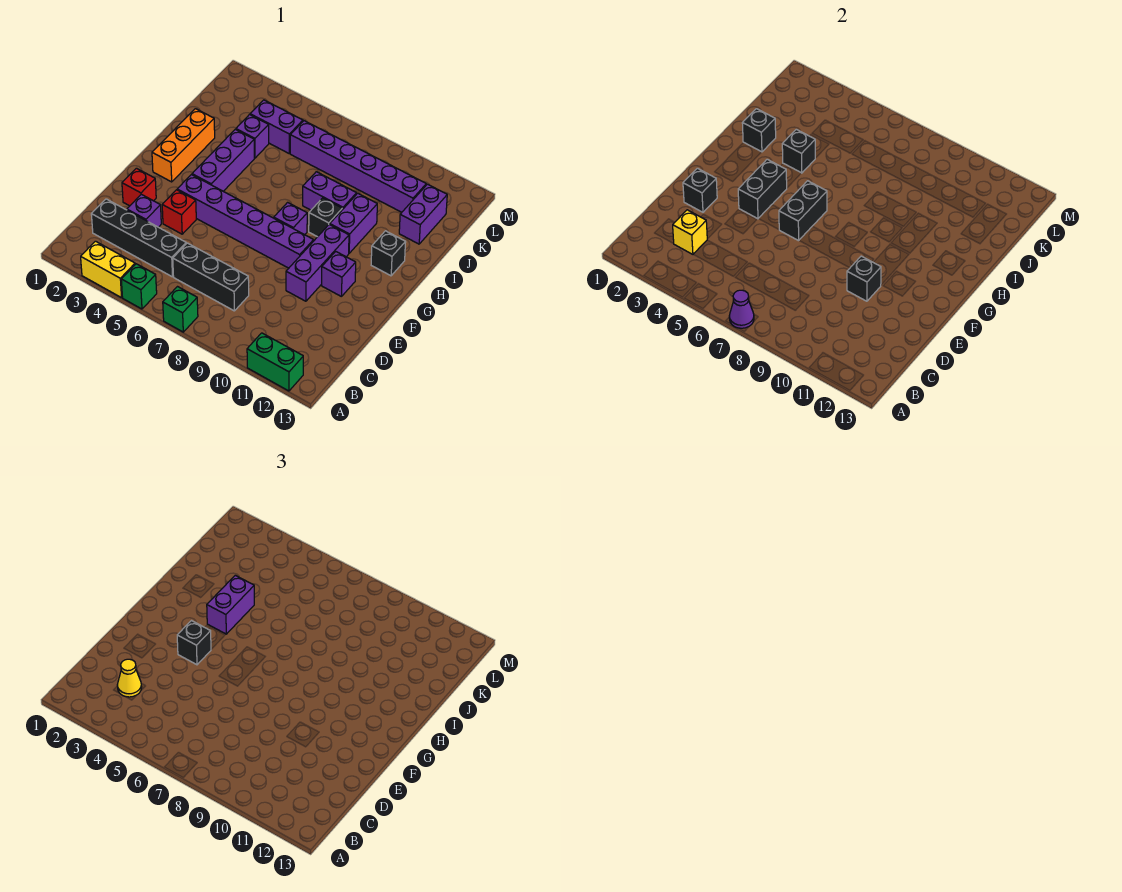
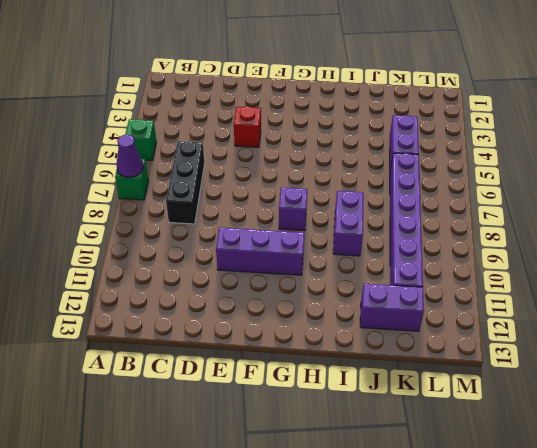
none -> yellow brick A3:A4 level 1
none -> green brick A11:A12 level 1
none -> black brick C2:C5 level 1
none -> purple brick D3 level 1

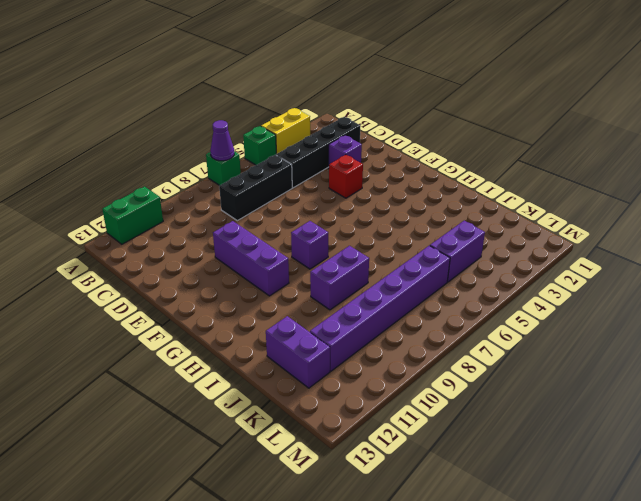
none -> red brick E2 level 1
none -> purple brick F4:F9 level 1
none -> purple brick F11 level 1
none -> orange brick G2:I2 level 1

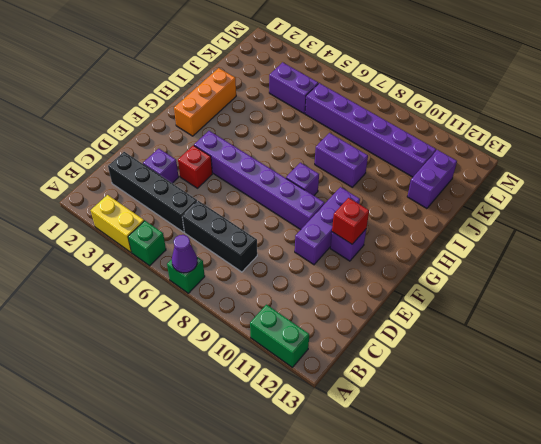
red brick F11 level 2 -> red brick E2 level 1
none -> purple brick G4:I4 level 1
none -> black brick H9 level 1
none -> purple brick H10:I10 level 1
none -> black brick H12 level 1

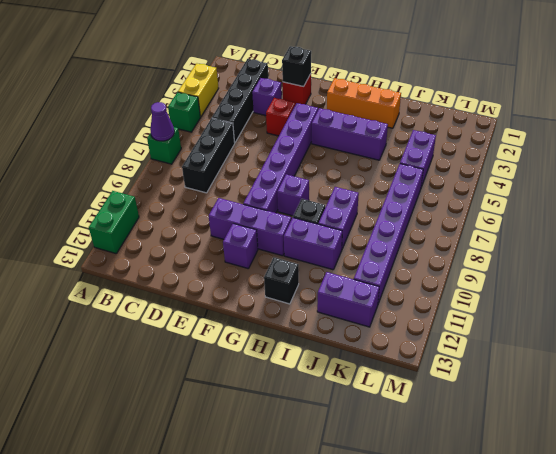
none -> purple brick J4 level 1
none -> yellow brick C3 level 2
none -> black brick E10 level 2
none -> black brick F4:G4 level 2

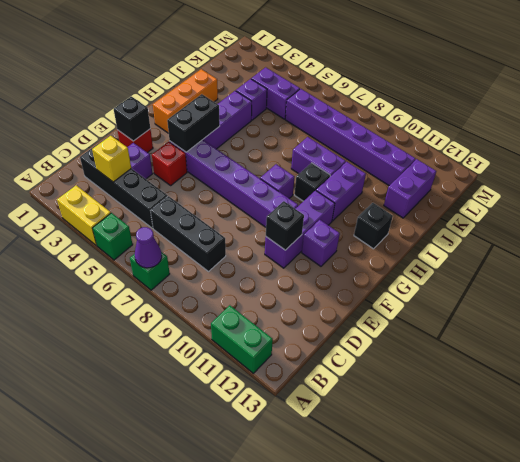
none -> black brick F6:G6 level 2
none -> black brick I2 level 2
none -> black brick I4 level 2
none -> yellow cone C3 level 3

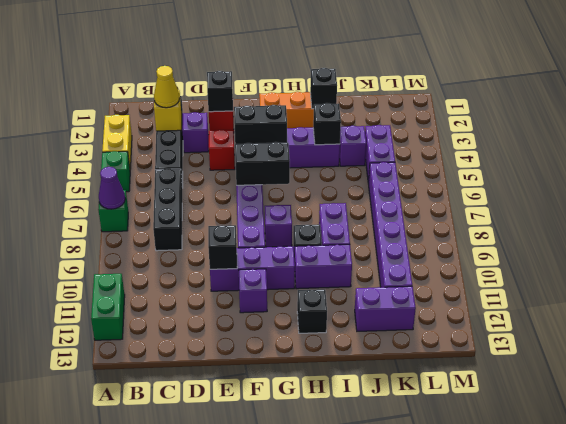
none -> black brick F4 level 3
none -> purple brick H4:I4 level 3

